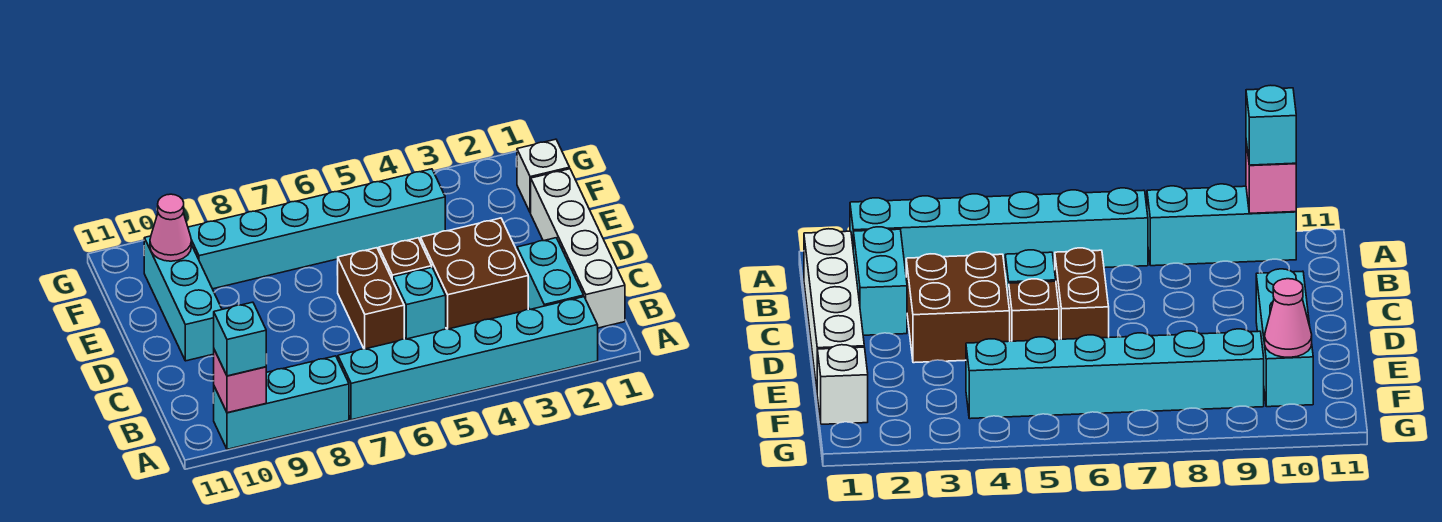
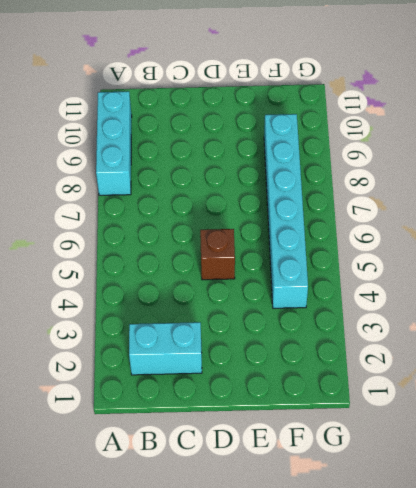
none -> cyan brick A2:A7 level 1
none -> white brick B1:E1 level 1
none -> brown brick C3:D4 level 1

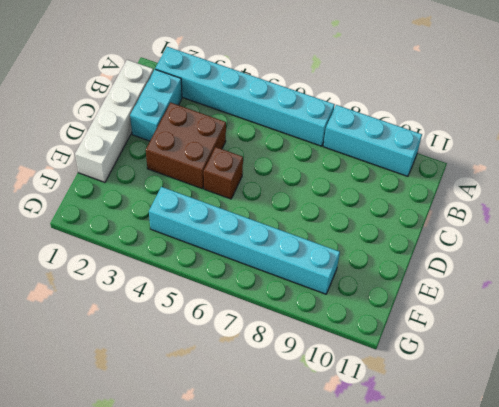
none -> cyan brick C5 level 1
none -> brown brick C6:D6 level 1
none -> cyan brick D10:F10 level 1

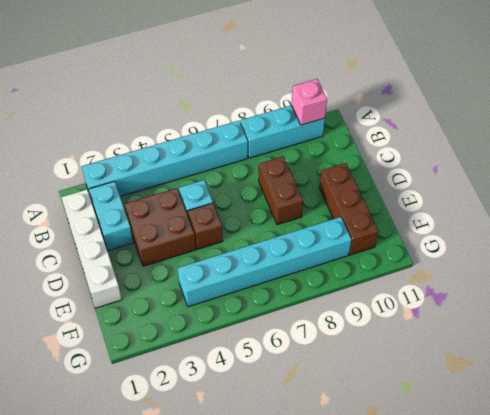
brown brick C8:D8 level 1 -> brown brick C6:D6 level 1
brown brick D10:F10 level 1 -> cyan brick D10:F10 level 1
none -> white brick F1 level 1
none -> pink cone F10 level 2
none -> cyan brick A10 level 3

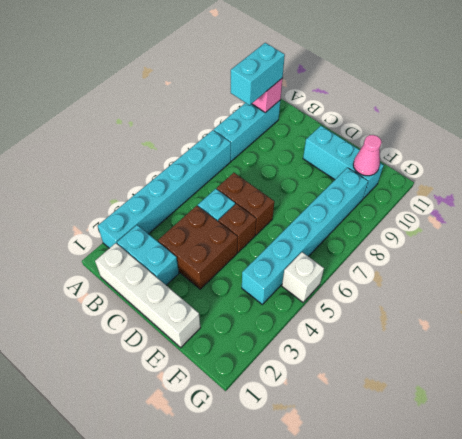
cyan brick A9:A10 level 3 -> cyan brick A10 level 3
white brick G5 level 1 -> white brick F1 level 1

